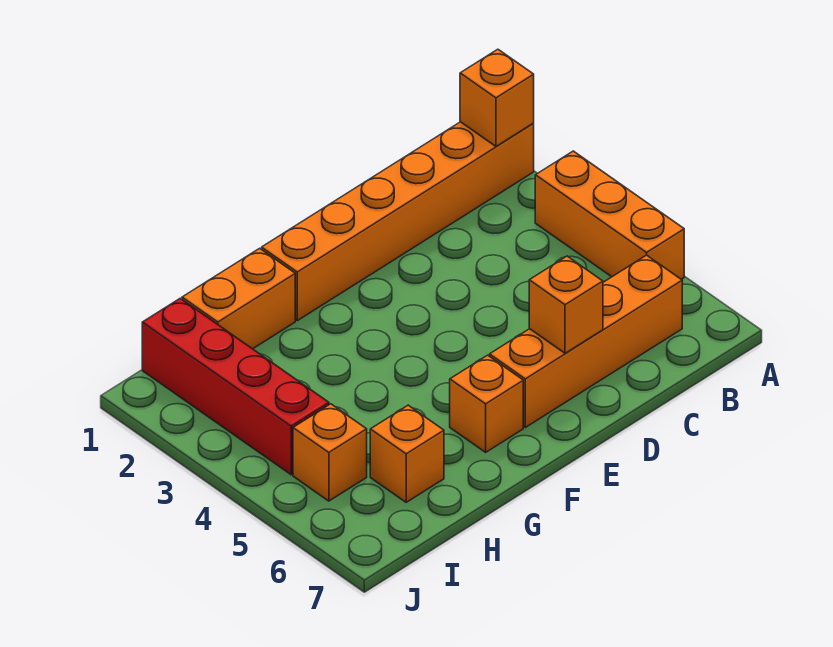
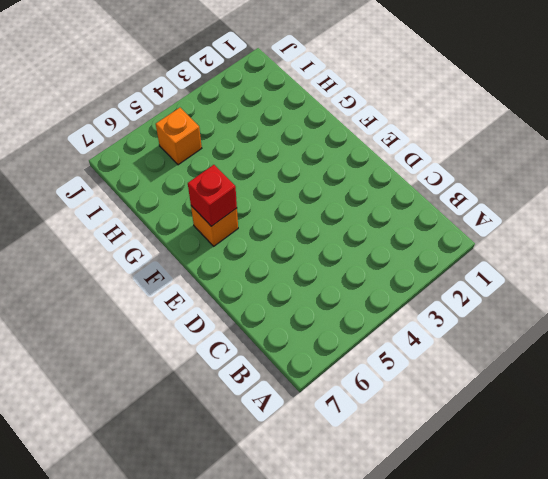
red brick F6 level 2 -> none
none -> orange brick A1:F1 level 1
none -> orange brick A3:A5 level 1

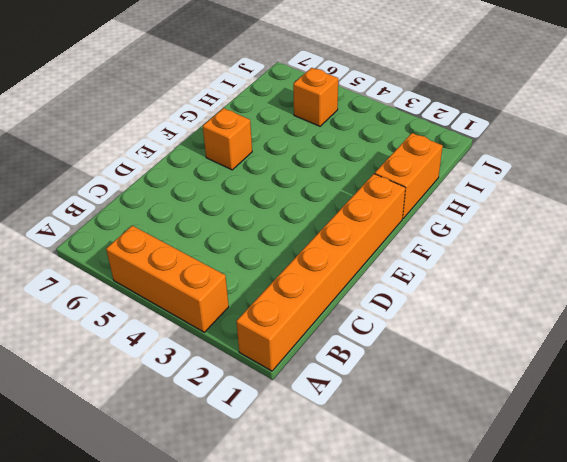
none -> orange brick B6:E6 level 1
none -> orange brick H6 level 1

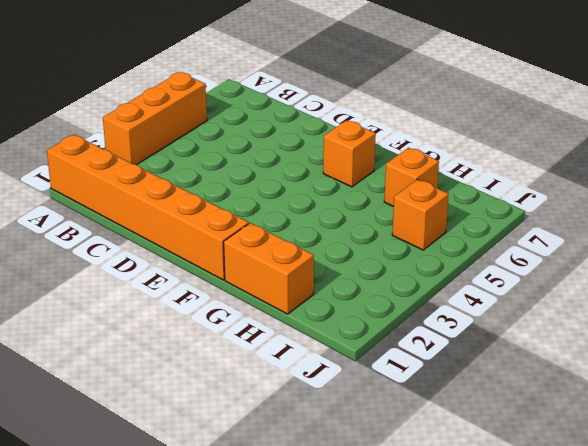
none -> orange brick B6:E6 level 1
none -> red brick I1:I4 level 1

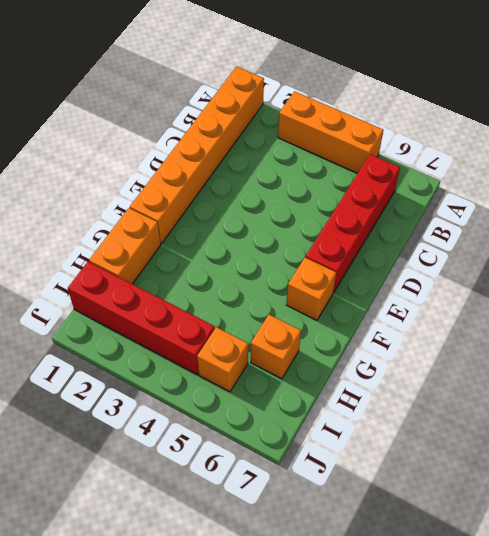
red brick B6:E6 level 1 -> orange brick B6:E6 level 1
none -> orange brick A1 level 2
none -> orange brick D6 level 2

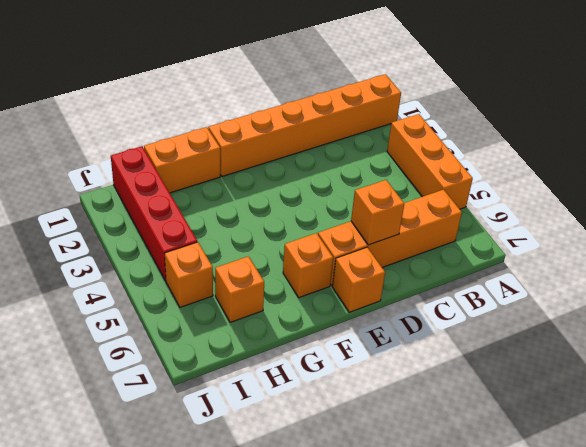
orange brick E7 level 1 -> orange brick A1 level 2

